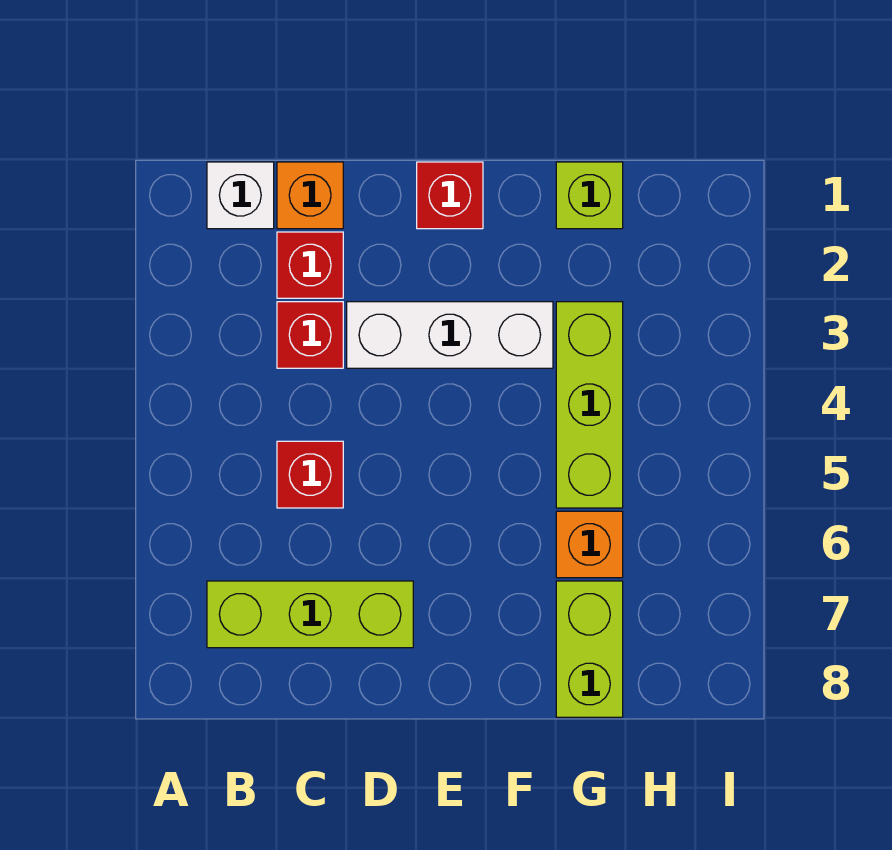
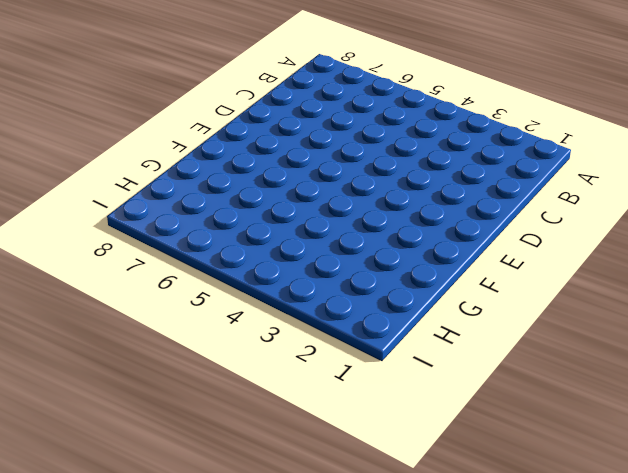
none -> white brick B1 level 1
none -> lime brick B7:D7 level 1
none -> orange brick C1 level 1

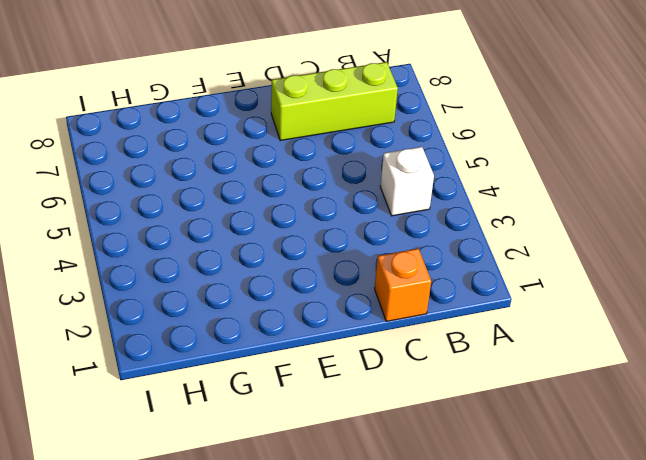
white brick B4 level 1 -> white brick B1 level 1
none -> red brick C2 level 1
none -> red brick C3 level 1
none -> red brick C5 level 1

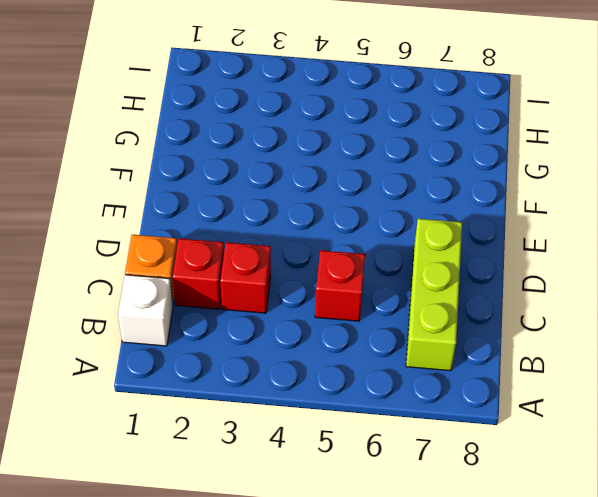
none -> white brick D3:F3 level 1
none -> red brick E1 level 1
none -> lime brick G1 level 1

